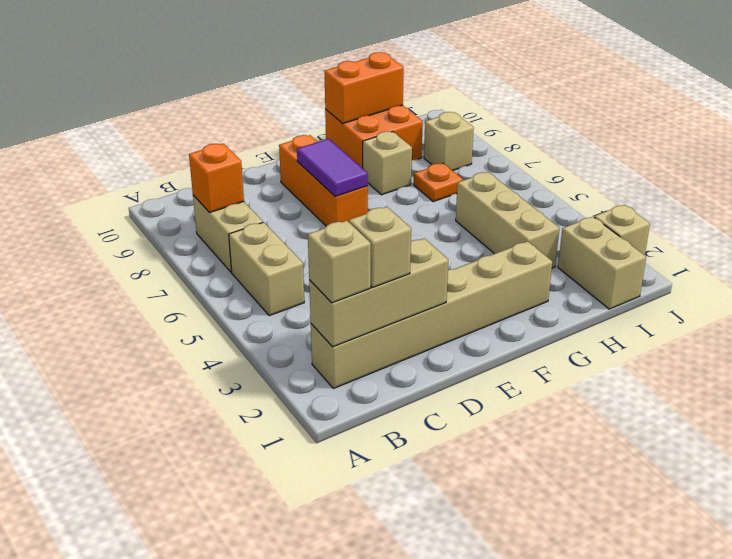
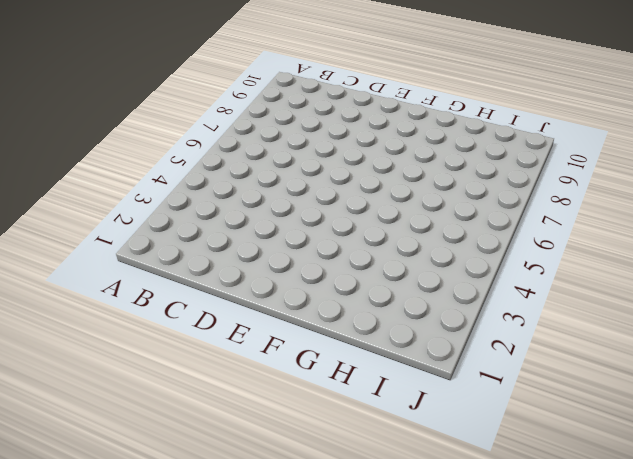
none -> tan brick B2:G2 level 1
none -> tan brick B5:B6 level 1
none -> tan brick B7:B8 level 1

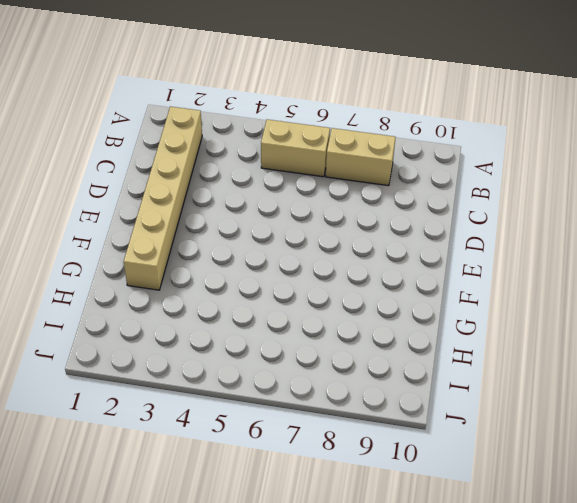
none -> orange brick E7:E9 level 1
none -> tan brick G8 level 1
none -> orange brick G9:H10 level 1

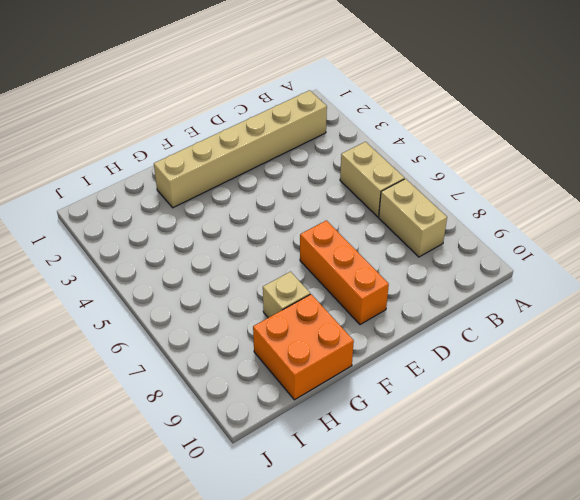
none -> tan brick H3:H5 level 1
none -> orange plate H7 level 1
none -> tan brick I1:I2 level 1

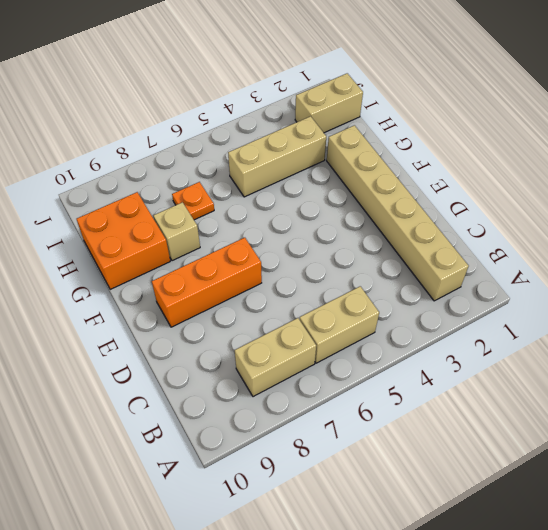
none -> tan brick I8 level 1
none -> tan brick J2 level 1
none -> tan brick B2:D2 level 2

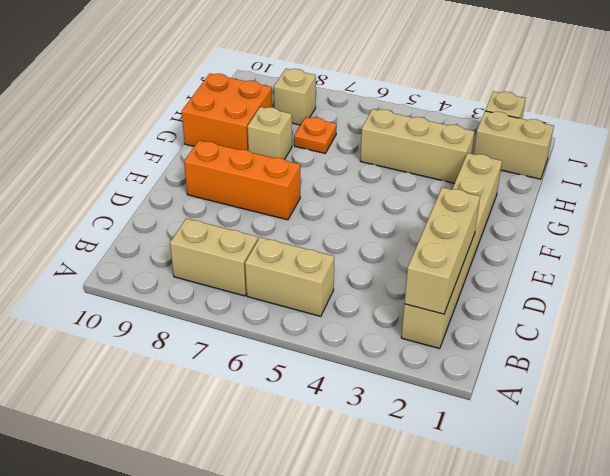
none -> orange brick B8 level 2
none -> purple tile E7:E8 level 2
none -> orange brick G10:H10 level 2

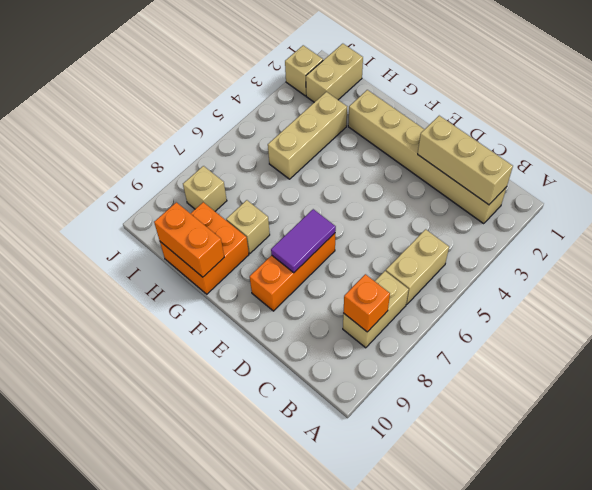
none -> orange plate H7 level 1
none -> tan brick B2 level 3
none -> tan brick C2 level 3

